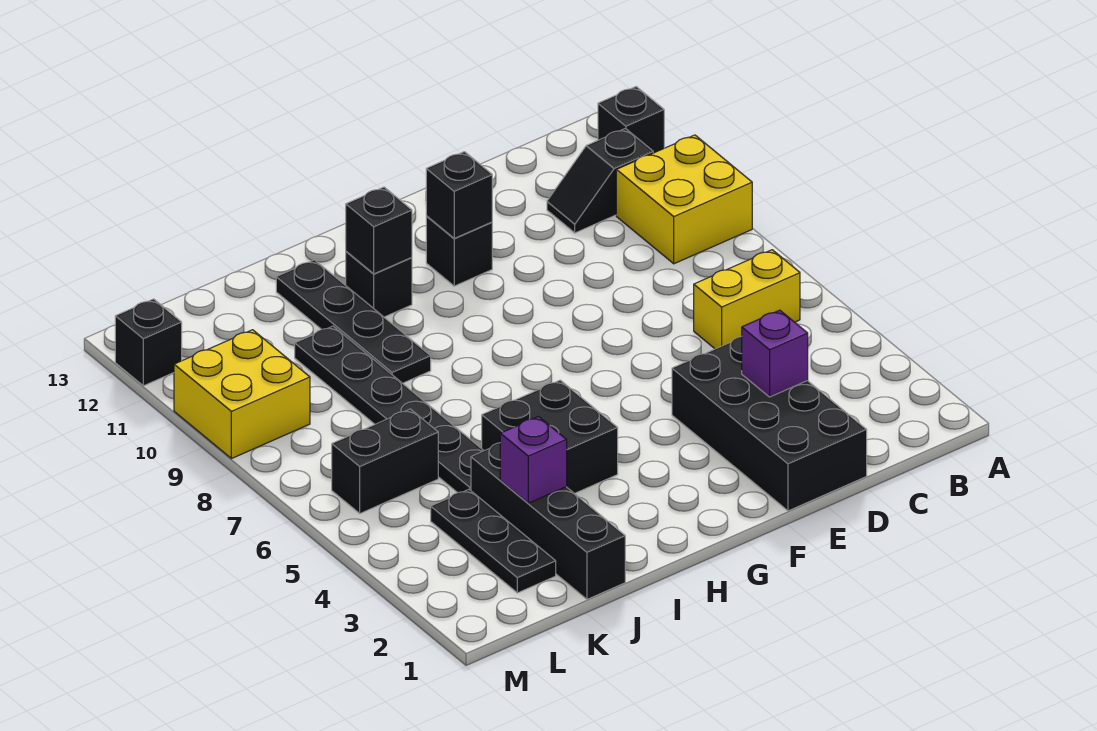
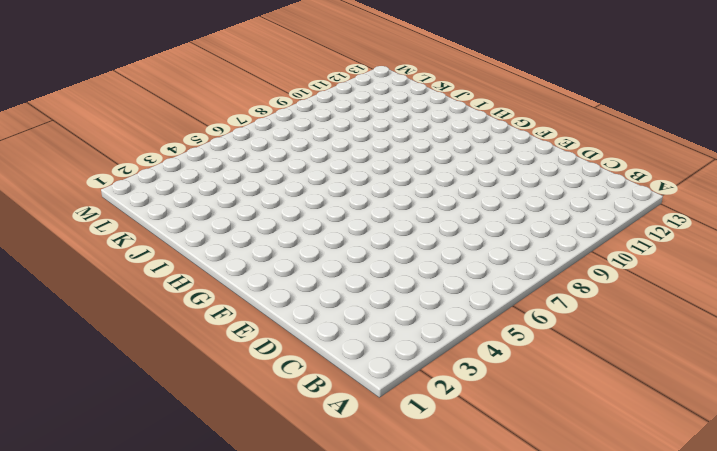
none -> yellow brick A9:B10 level 1
none -> black brick A12 level 1
none -> yellow brick B6:C6 level 1

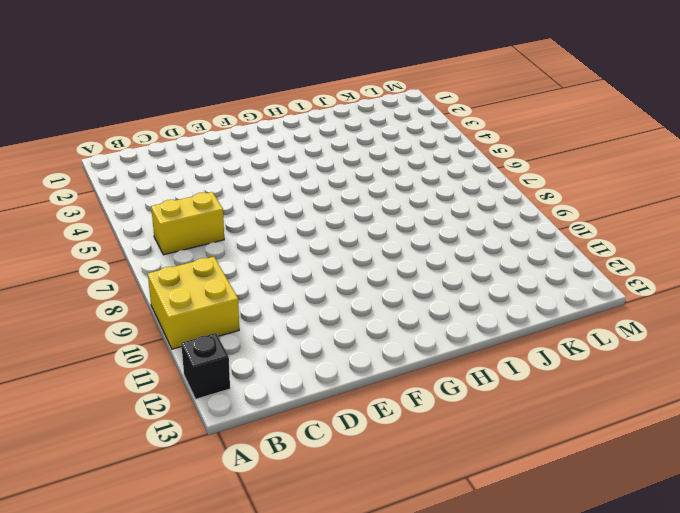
none -> black slope B11:C11 level 1 top B
none -> black brick D1:E4 level 1
none -> black brick F11 level 1

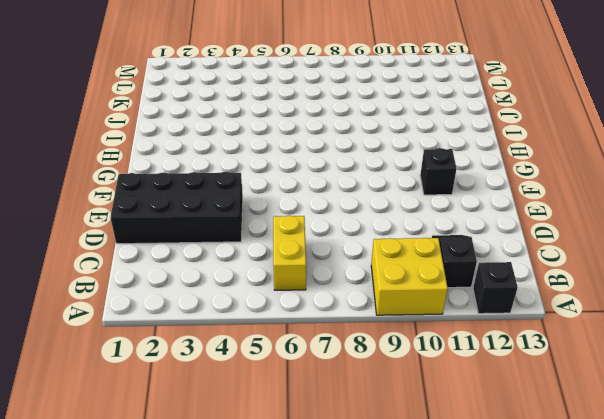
none -> black brick H4:I5 level 1
none -> black brick H11 level 1
none -> black plate I9:I12 level 1

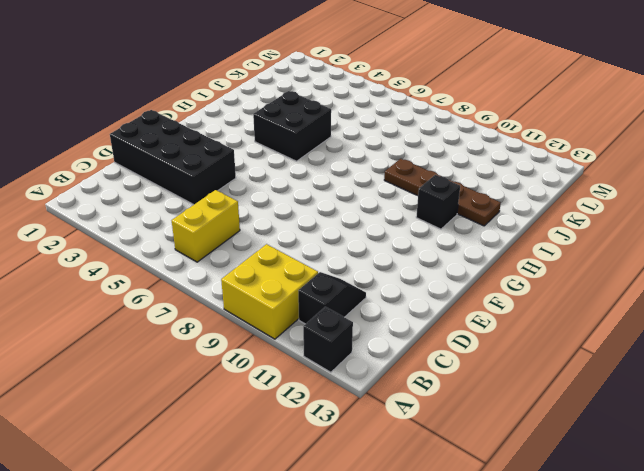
brown plate I9:I12 level 1 -> black plate I9:I12 level 1
none -> black brick F11 level 1
none -> black brick J1:J4 level 1
none -> black plate J5:J10 level 1

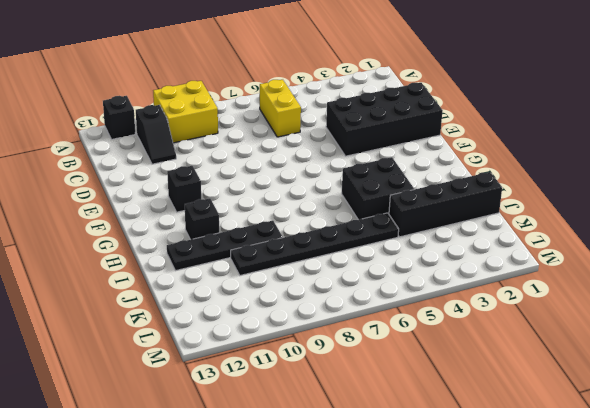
none -> black plate K2:K4 level 1
none -> black brick K6:L6 level 1
none -> yellow brick L9:M10 level 1

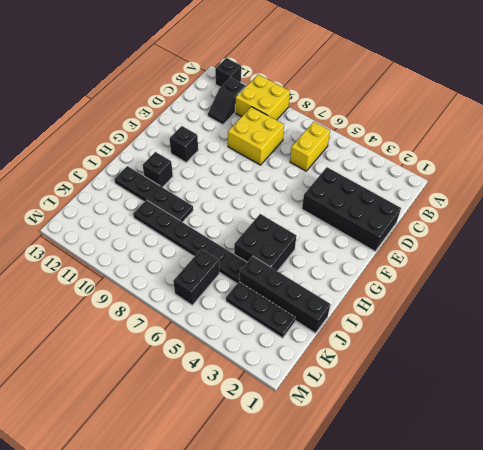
yellow brick C8:D9 level 1 -> yellow brick L9:M10 level 1
none -> black brick M12 level 1
none -> purple brick D3 level 2
none -> black brick F11 level 2

